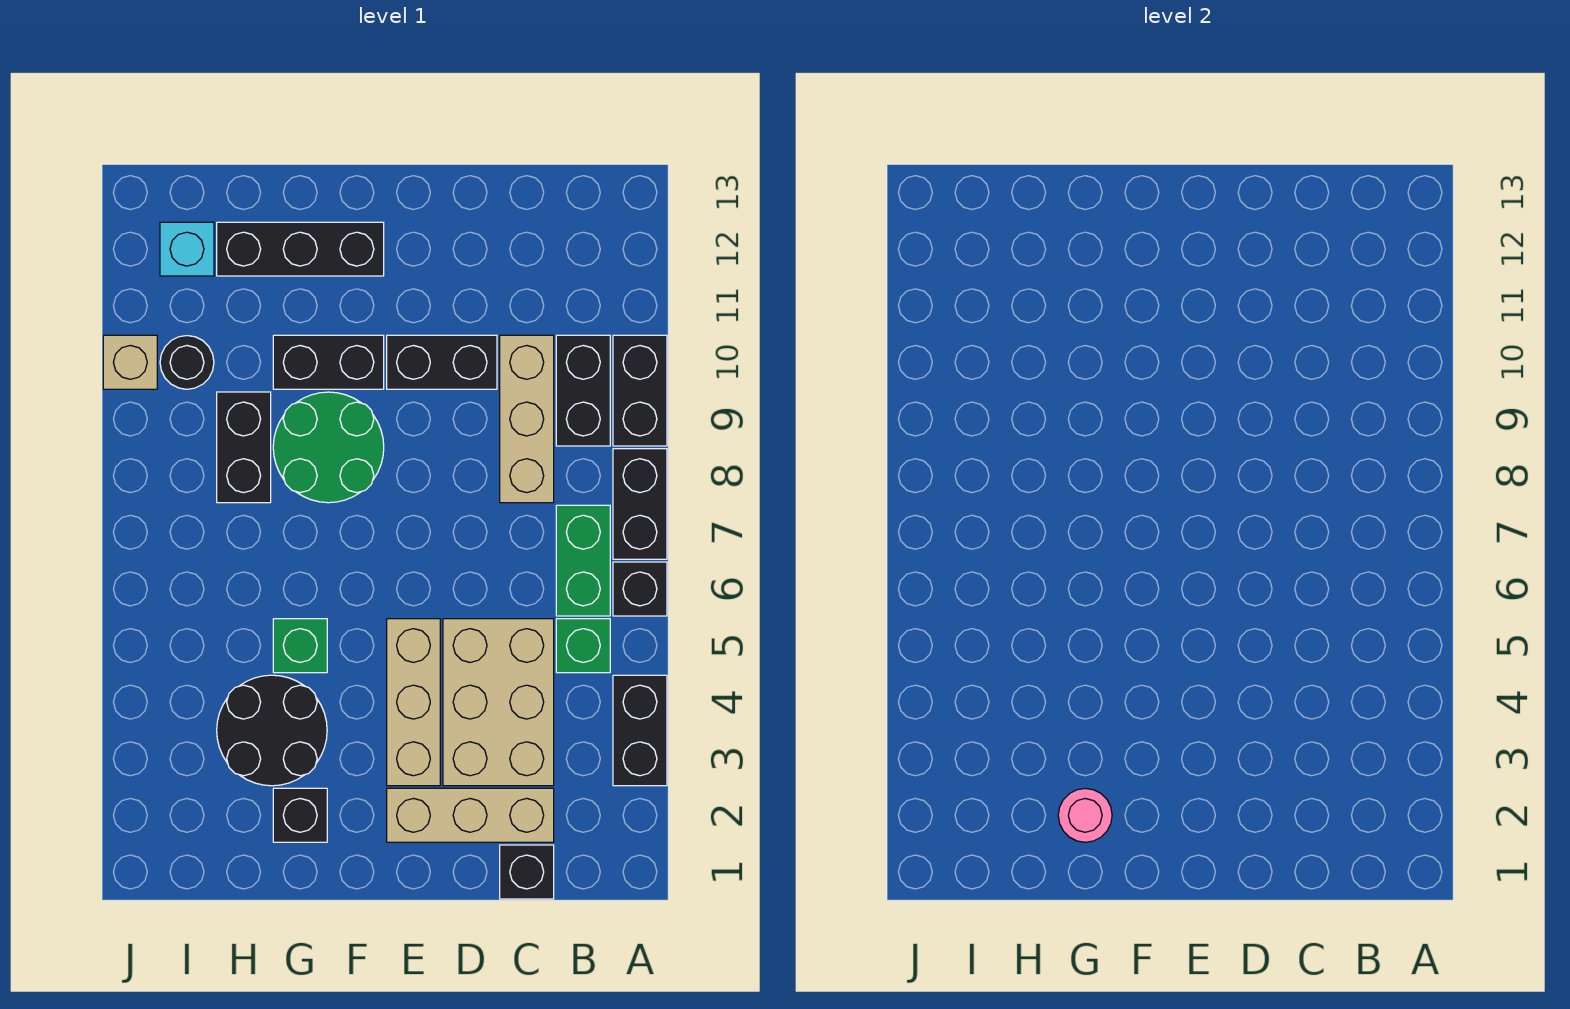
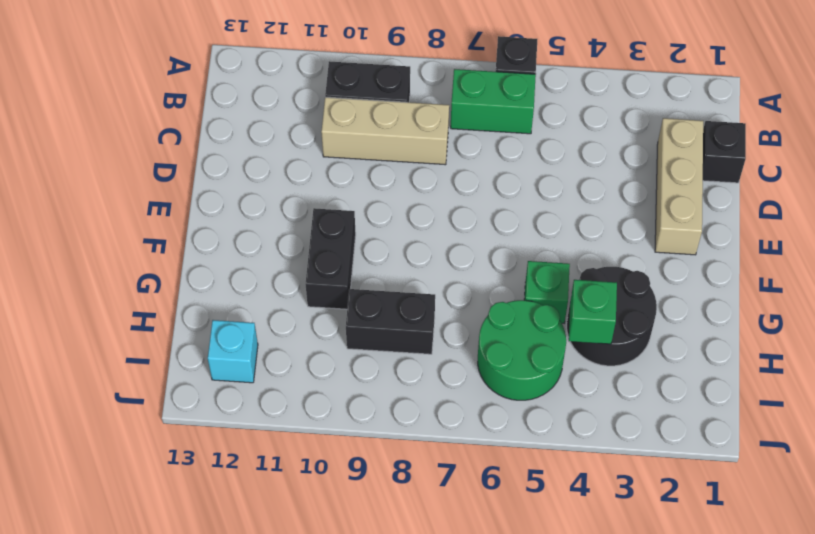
green brick H4 level 2 -> green brick B5 level 1
green round brick H5:I6 level 1 -> green round brick F8:G9 level 1
none -> black brick A3:A4 level 1
none -> black brick A7:A8 level 1
none -> black brick A9:A10 level 1

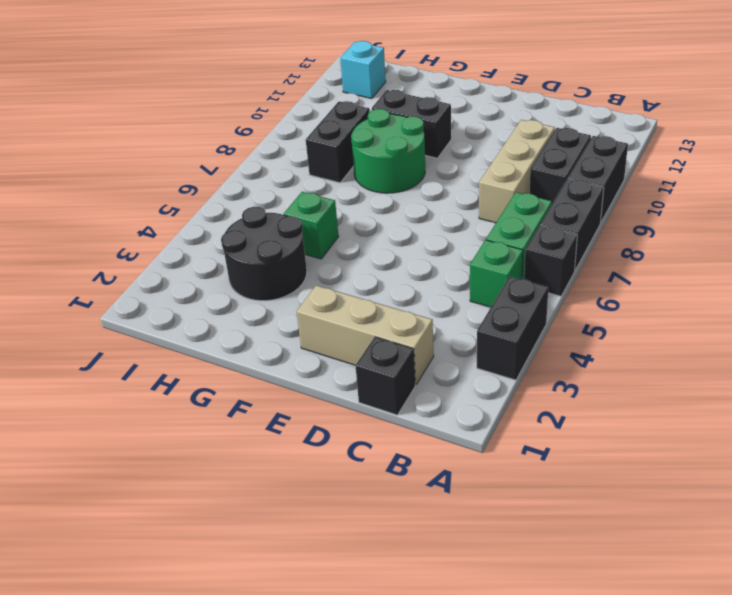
none -> tan brick C3:D5 level 1
none -> black brick D10:E10 level 1
none -> tan brick E3:E5 level 1

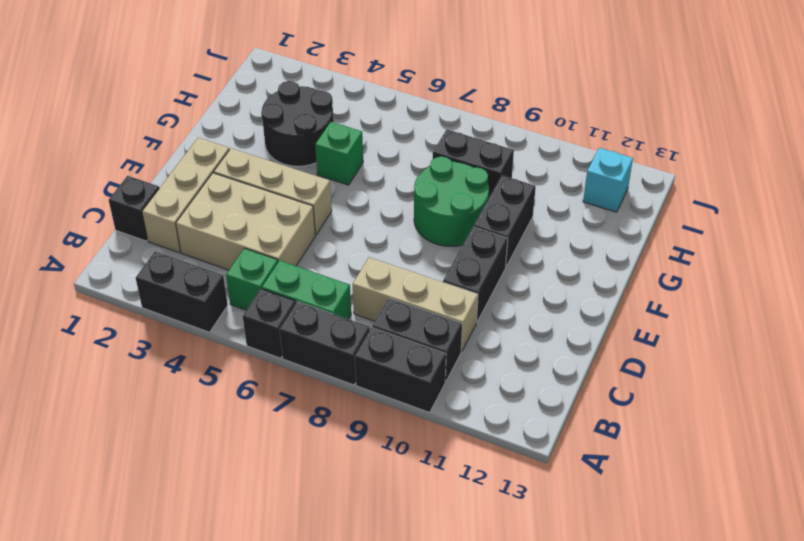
none -> black brick F12:H12 level 1
none -> black brick G2 level 1
none -> black round brick I10 level 1

